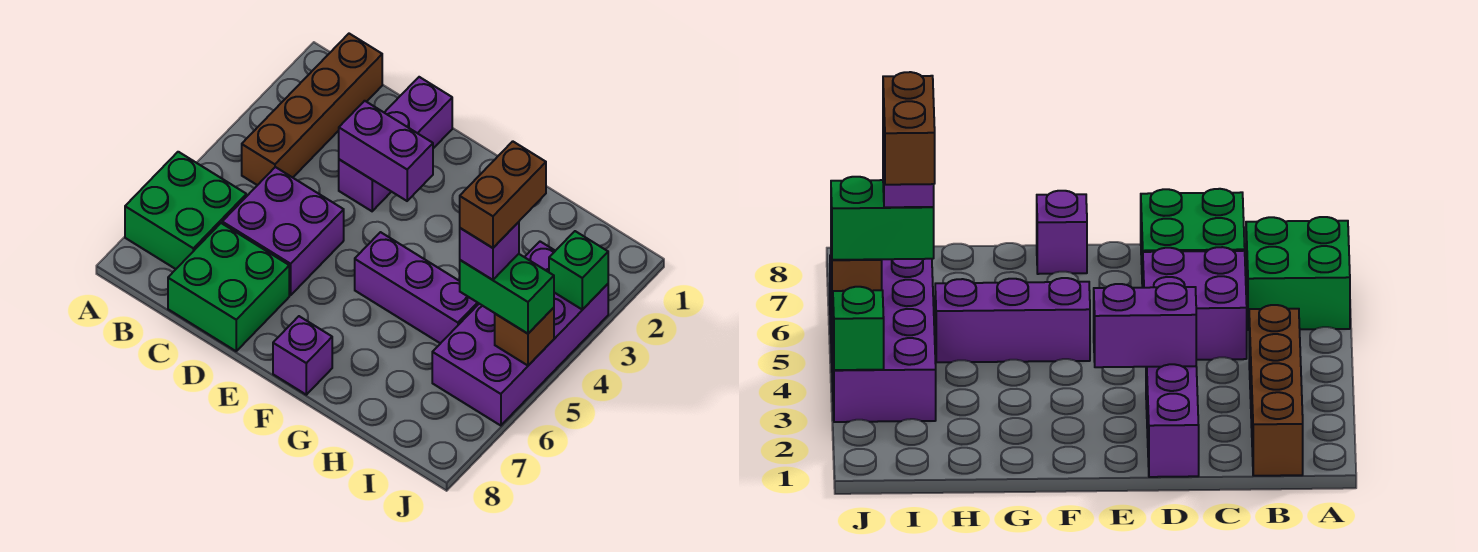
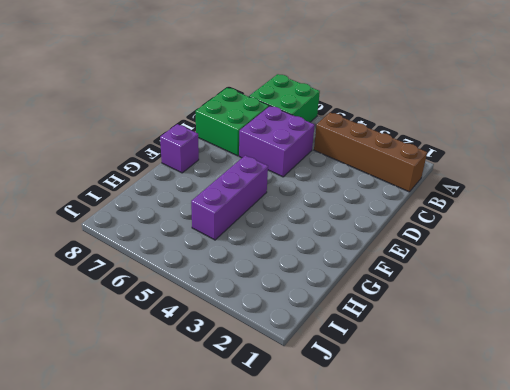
none -> purple brick D1:D3 level 1
none -> purple brick I3:J6 level 1
none -> purple brick D3:E3 level 2

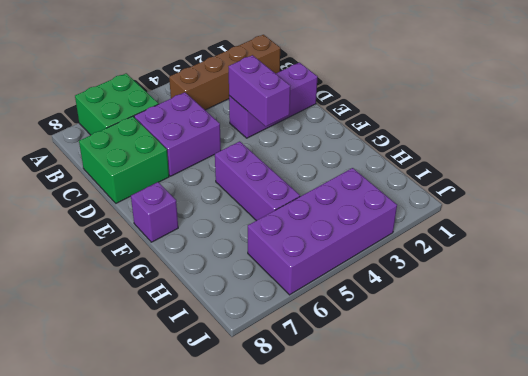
none -> green brick J3 level 2
none -> brown brick J5 level 2
none -> green brick I5:J5 level 3

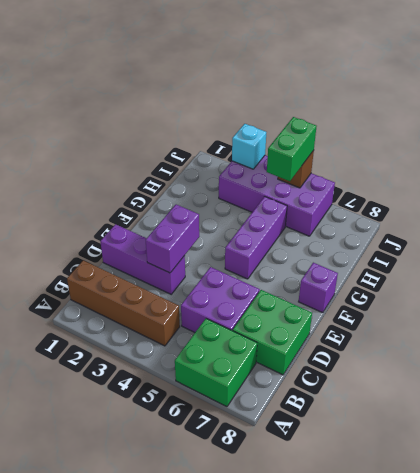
cyan brick J3 level 2 -> green brick J3 level 2
none -> purple brick I5 level 4
none -> brown brick I4:I5 level 5

